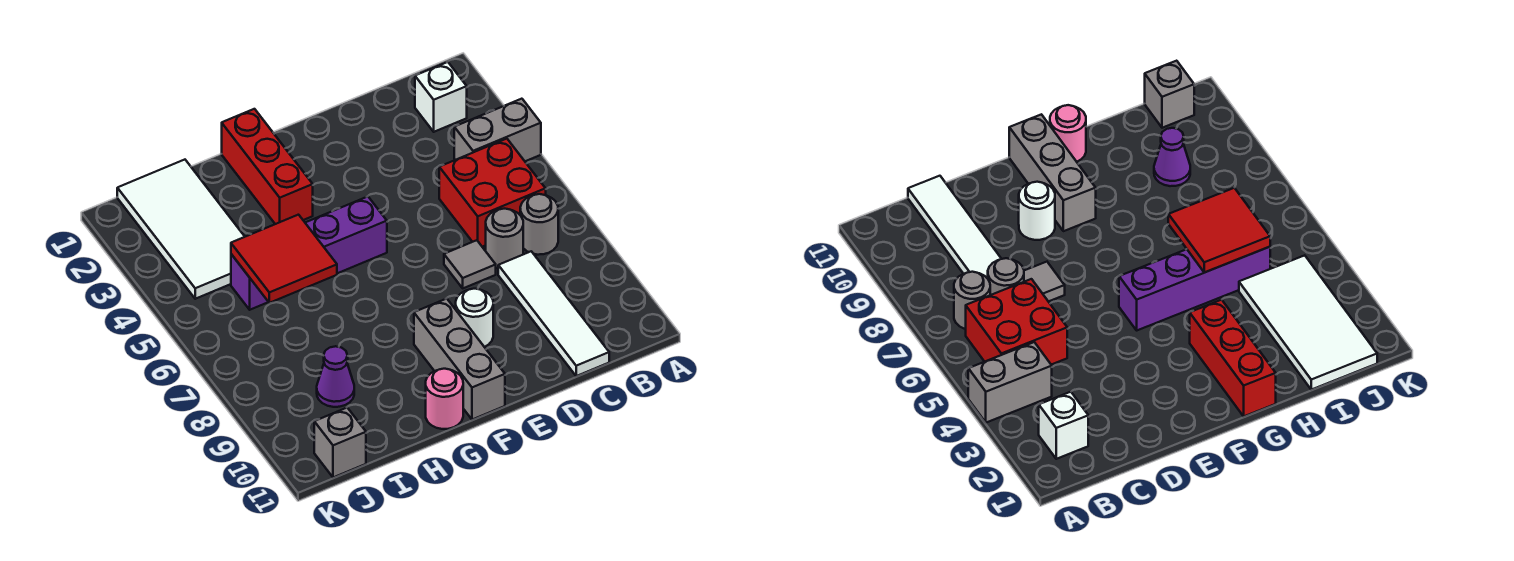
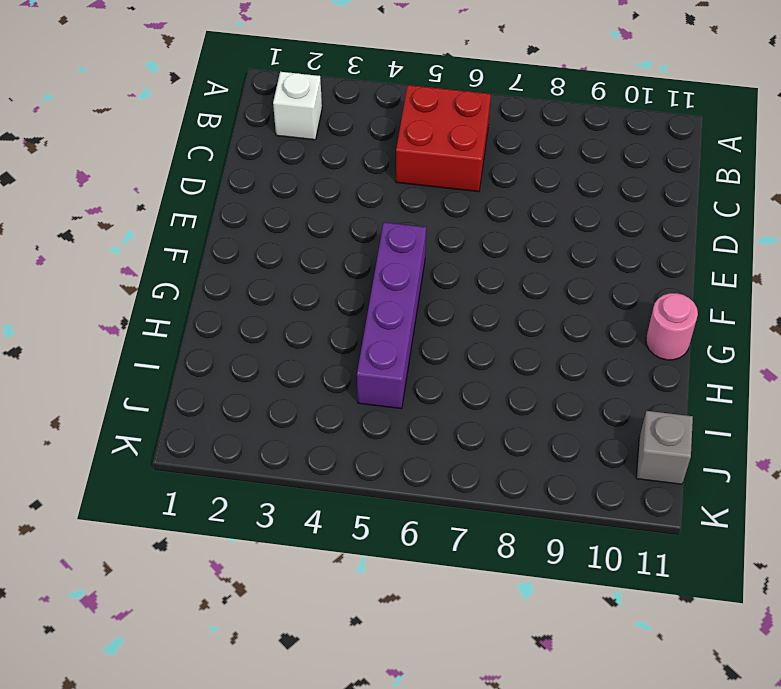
none -> grey brick A4:B4 level 1
none -> grey round brick B7 level 1
none -> grey round brick C7 level 1

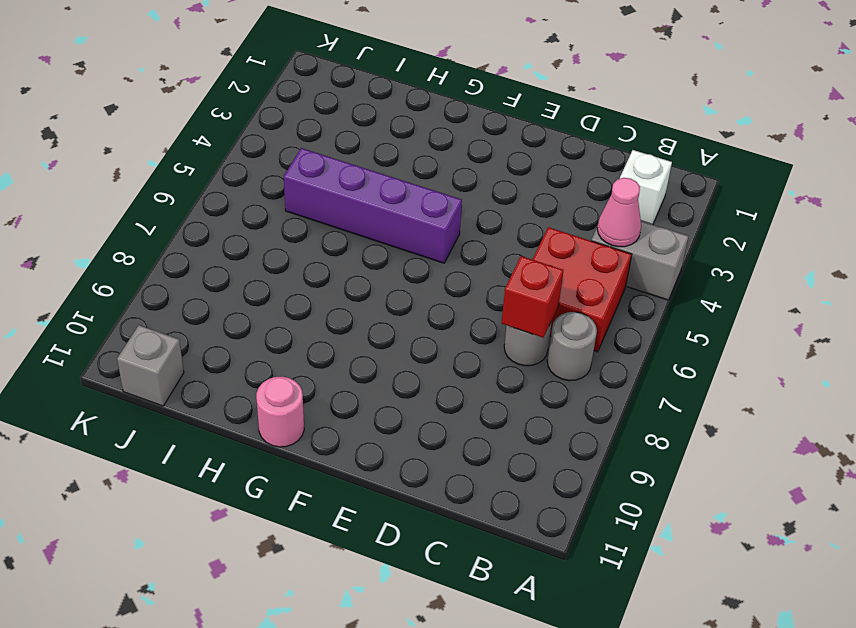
pink cone B4 level 2 -> none
red brick C7 level 2 -> none
none -> white tile C8:C11 level 1
none -> grey tile D7 level 1
none -> white round brick E9 level 1

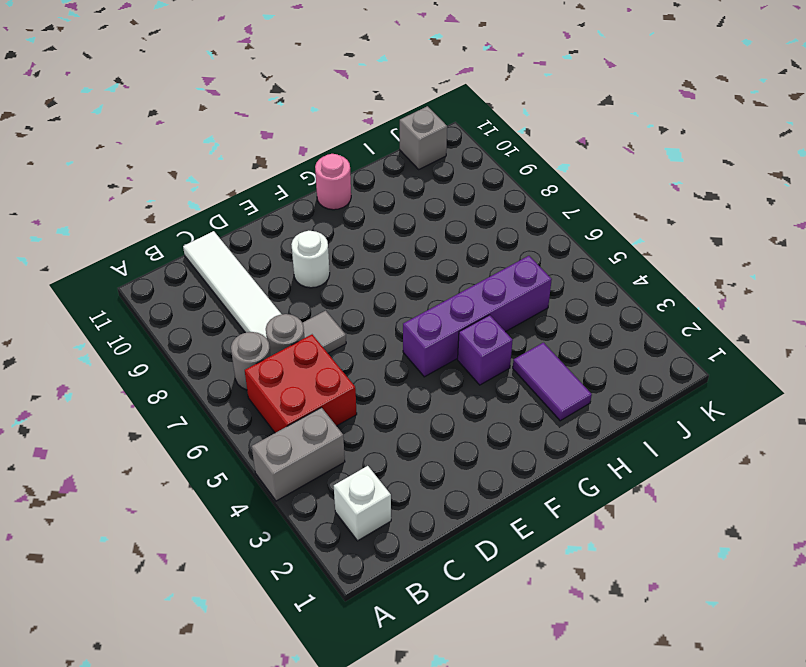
purple brick G4 level 1 -> none
purple tile H2:H3 level 1 -> none
none -> grey brick F9:F11 level 1
none -> red brick G1:G3 level 1
none -> white tile I1:J4 level 1

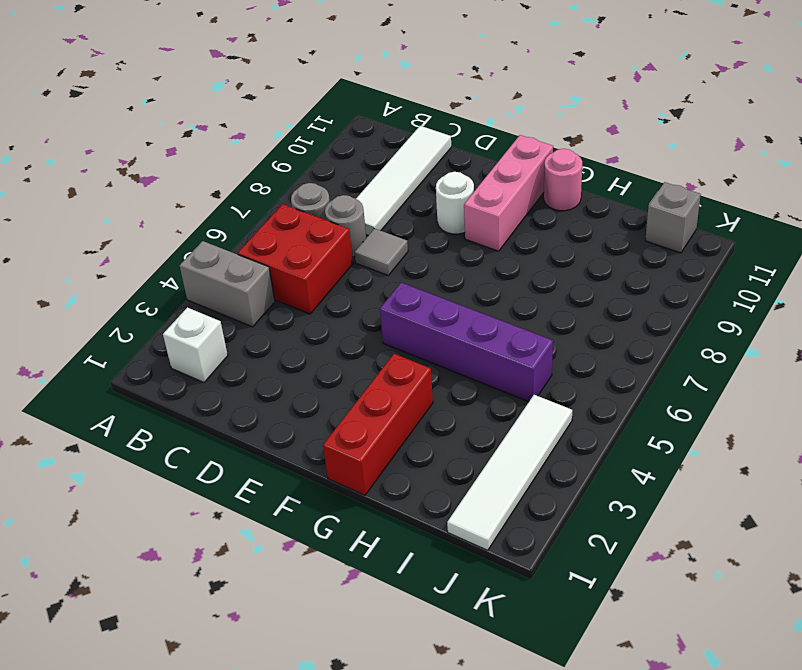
pink brick F9:F11 level 1 -> grey brick F9:F11 level 1
white tile J1:J4 level 1 -> white tile I1:J4 level 1
none -> purple cone I9 level 1
none -> red tile H5:I6 level 2

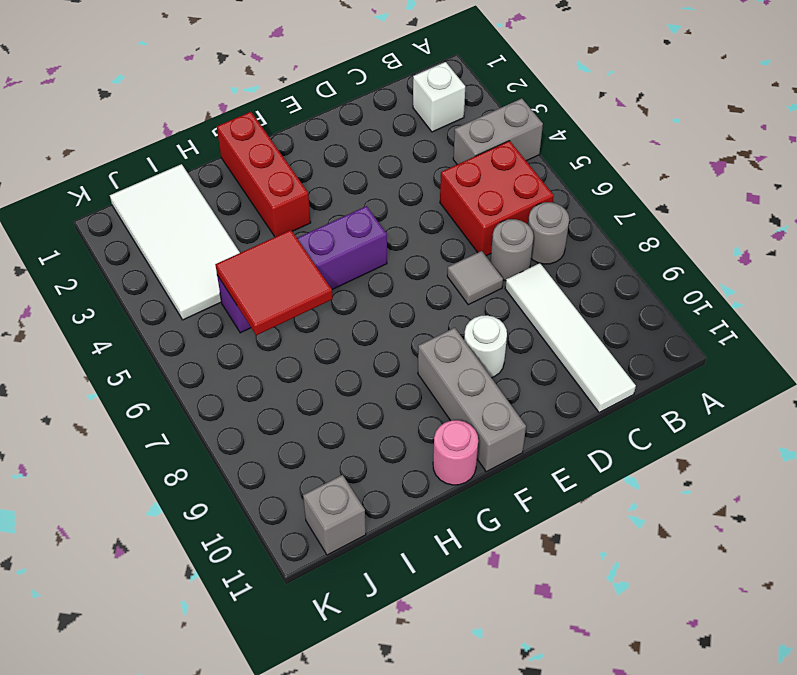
none -> purple cone I9 level 1

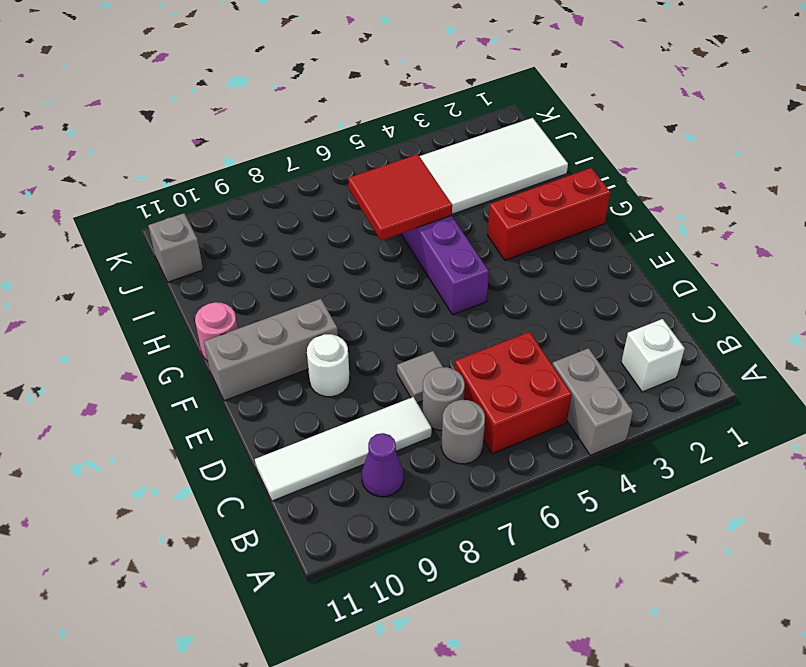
purple cone B9 level 1 -> purple cone I9 level 1

